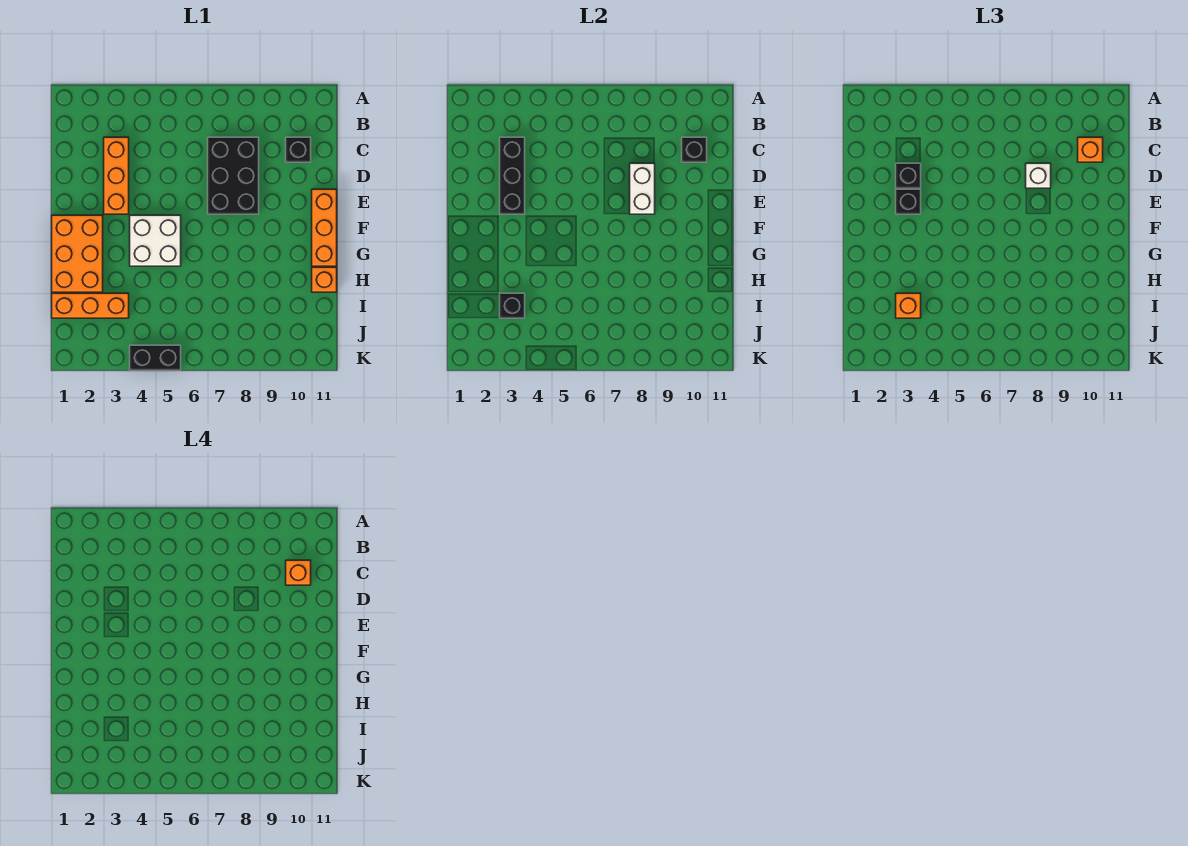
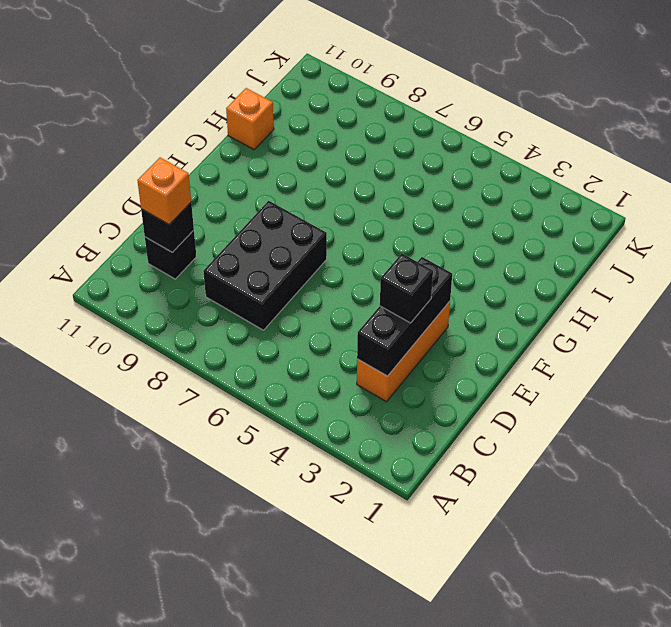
none -> orange brick E11:G11 level 1
none -> orange brick F1:H2 level 1
none -> white brick F4:G5 level 1

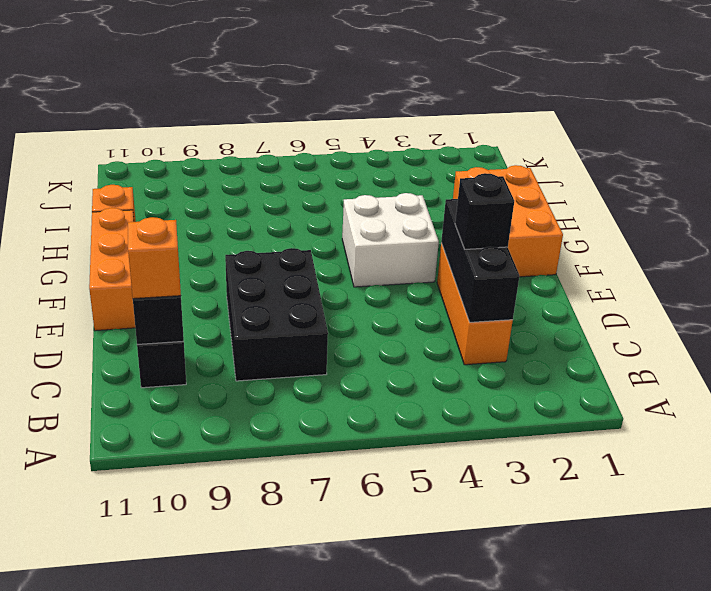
none -> orange brick I1:I3 level 1
none -> black brick K4:K5 level 1
none -> white brick D8:E8 level 2

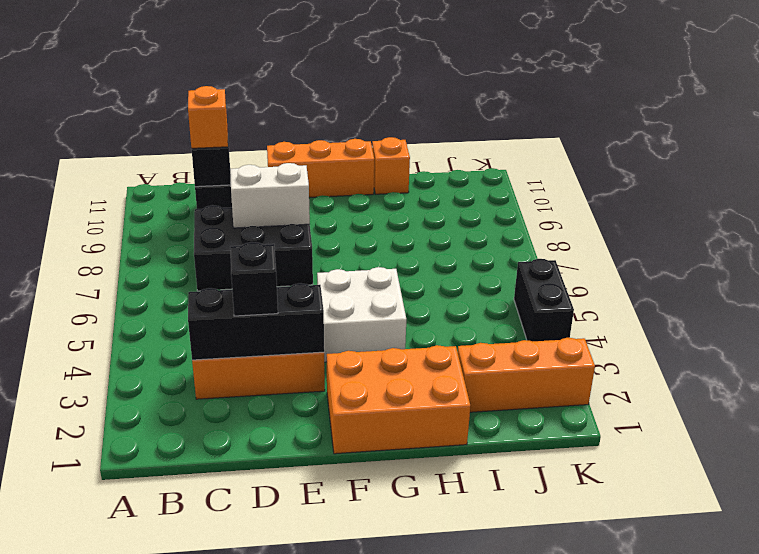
orange brick I2:K2 level 1 -> orange brick I1:I3 level 1
none -> black brick I3 level 2
none -> white brick D8 level 3
none -> black brick E3 level 3

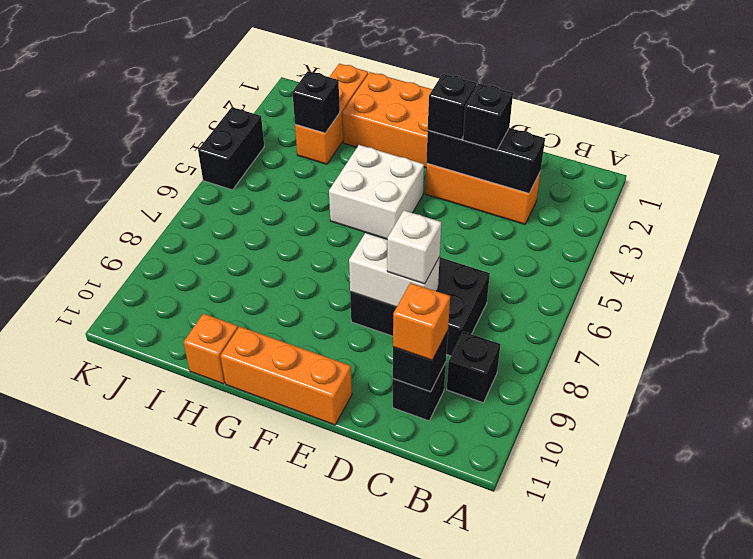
black brick B9 level 1 -> none
none -> orange brick I3 level 3
none -> orange brick C10 level 4

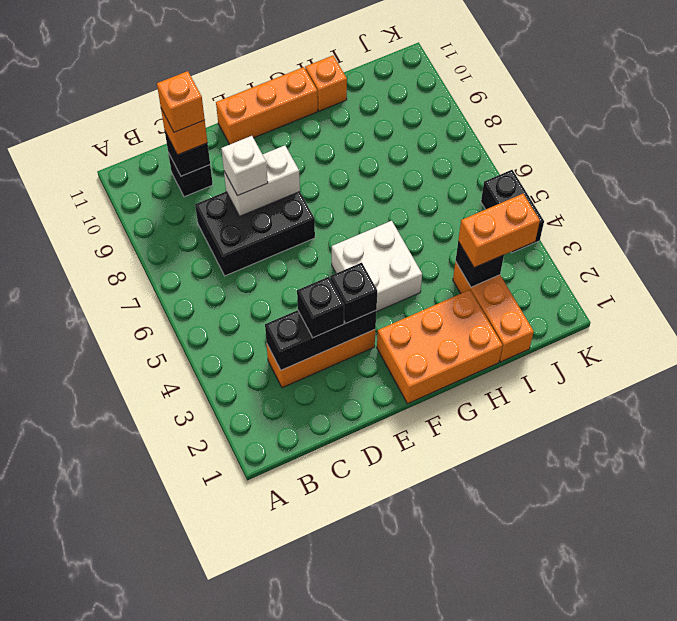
orange brick I3:J3 level 3 -> orange brick I3 level 3

